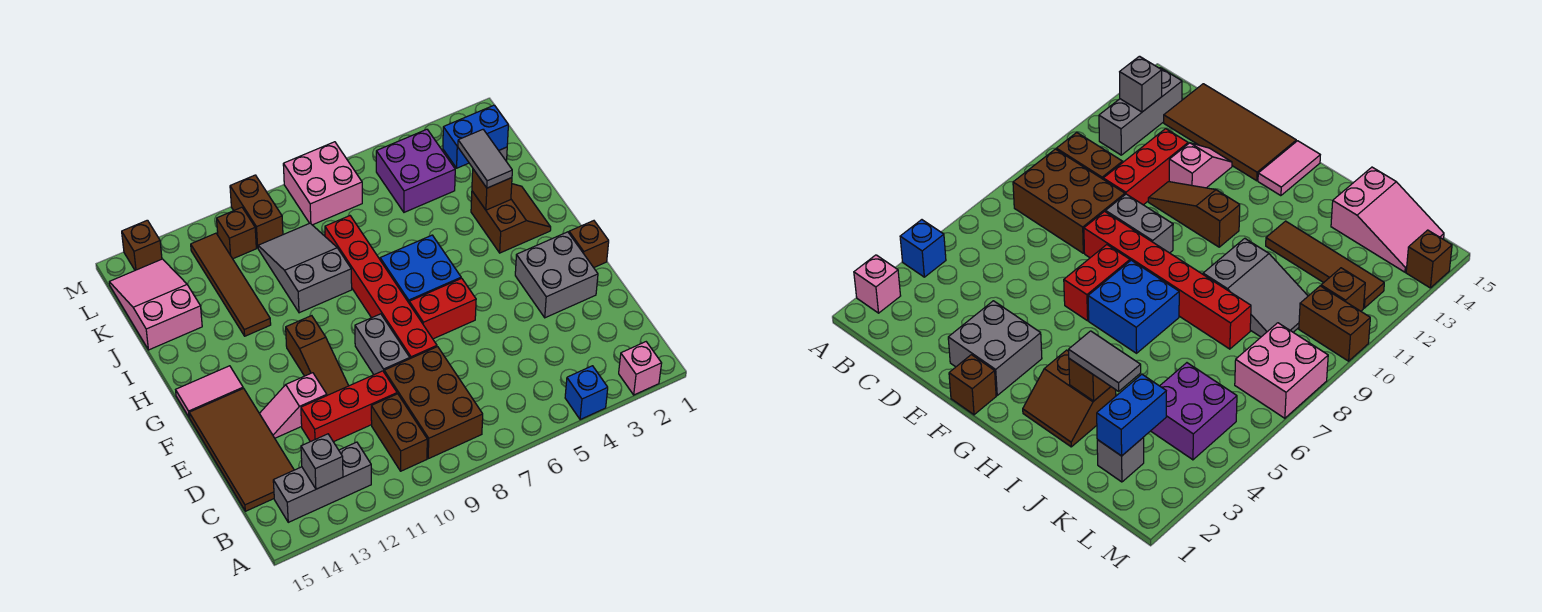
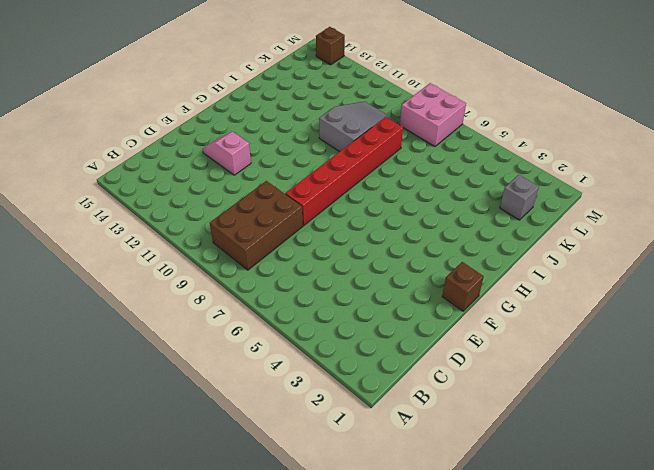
none -> pink brick A2 level 1
none -> blue brick A4 level 1
none -> brown brick B10:C10 level 1
none -> grey brick B12:B14 level 1

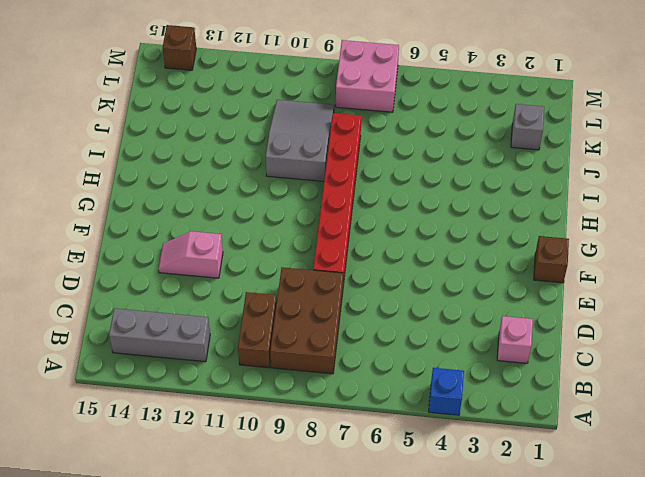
pink brick C2 level 1 -> pink brick A2 level 1
none -> brown tile C14:F15 level 1
none -> red brick D10:D12 level 1
none -> grey brick E2:F3 level 1
none -> grey brick E9:F9 level 1

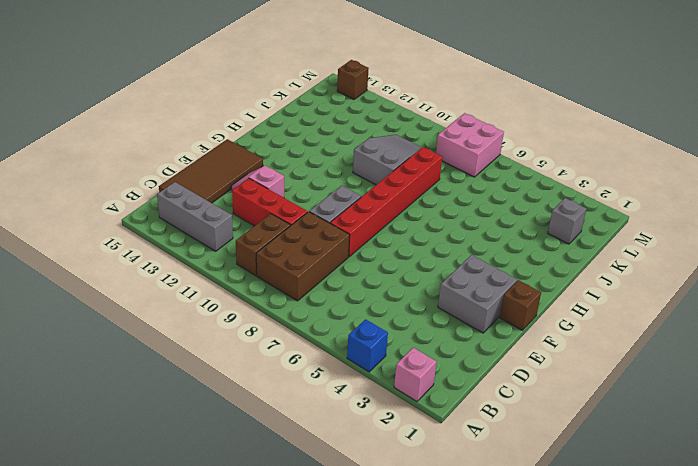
none -> brown slope E11:G11 level 1 top G
none -> red brick F6:F7 level 1
none -> blue brick G6:H7 level 1
none -> pink tile G14:G15 level 1

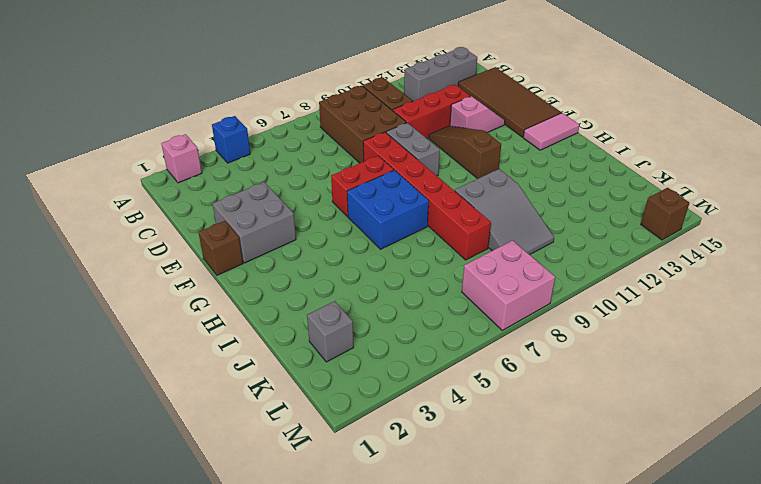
none -> brown slope H2:I3 level 1 top 3
none -> brown tile I12:L12 level 1
none -> pink slope J14:L15 level 1 top J
none -> purple brick K4:L5 level 1

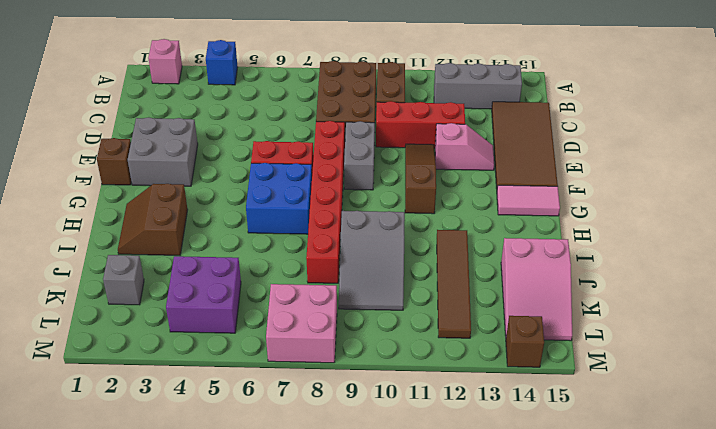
none -> brown brick L10:M10 level 1
none -> brown brick L11 level 1
none -> grey brick B13 level 2
none -> brown brick I3 level 2

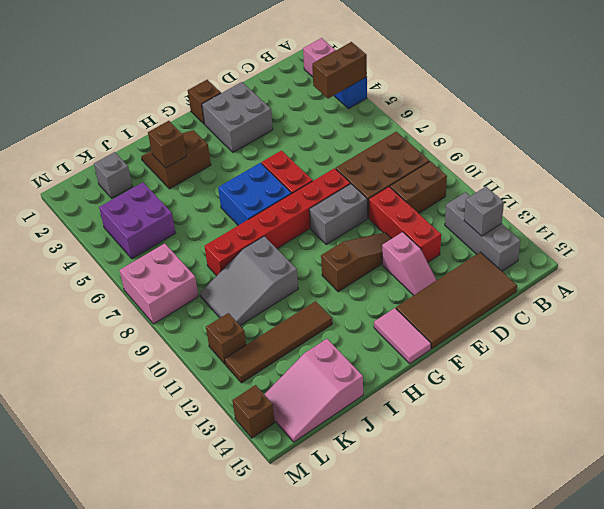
brown brick A4:B4 level 2 -> brown brick L10:M10 level 1
none -> blue brick K2:K3 level 2
none -> grey tile I3:J3 level 3

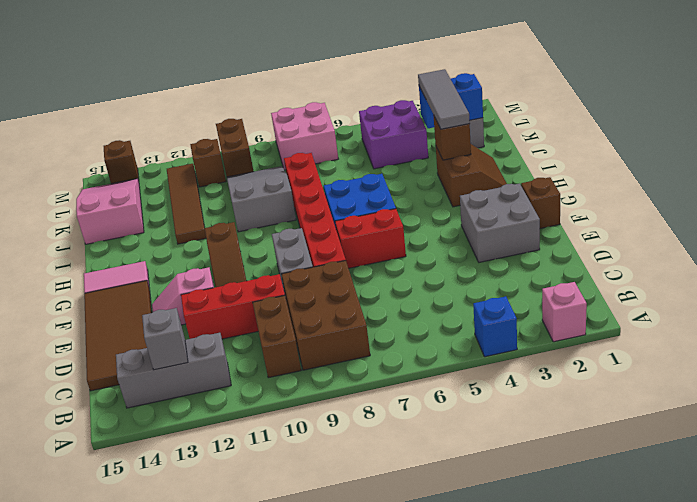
grey tile I3:K3 level 3 -> grey tile I3:J3 level 3

